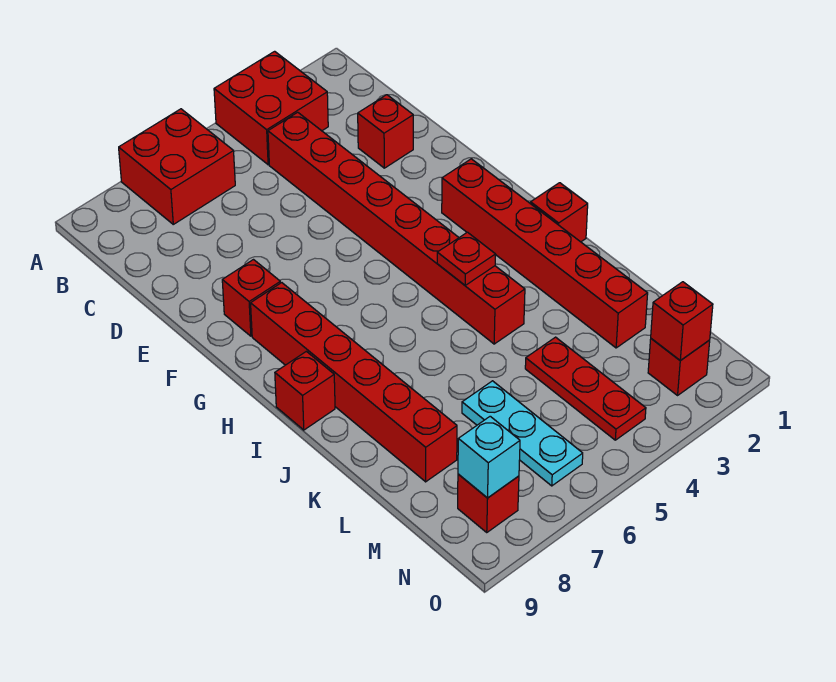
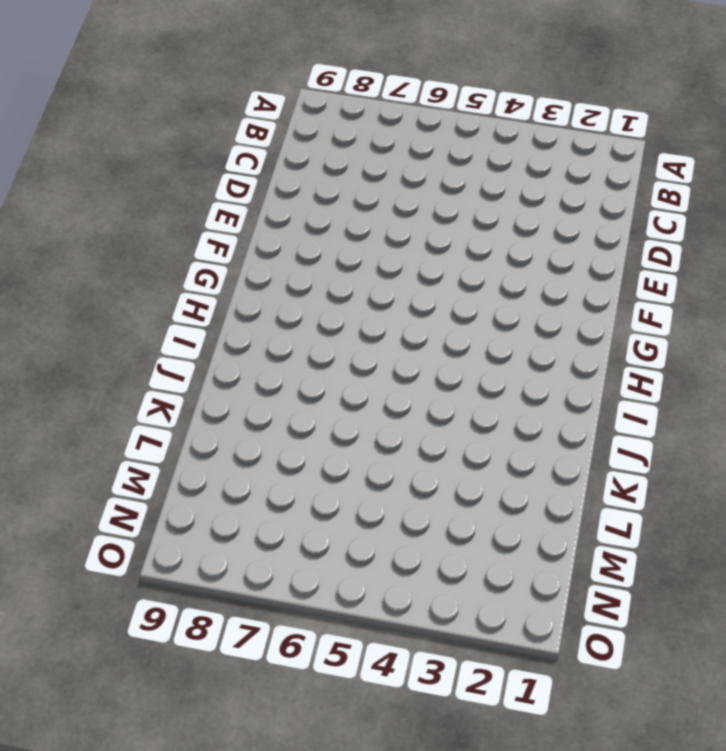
none -> red brick A3:B4 level 1
none -> red brick A6:B7 level 1
none -> red brick C4:J4 level 1

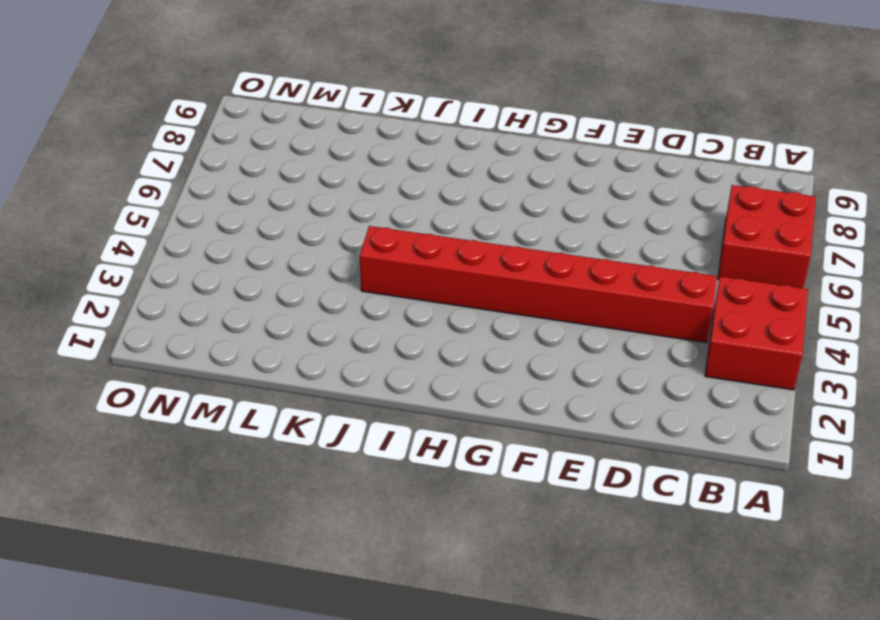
none -> red brick D2 level 1
none -> red brick F8 level 1
none -> red brick G2:L2 level 1

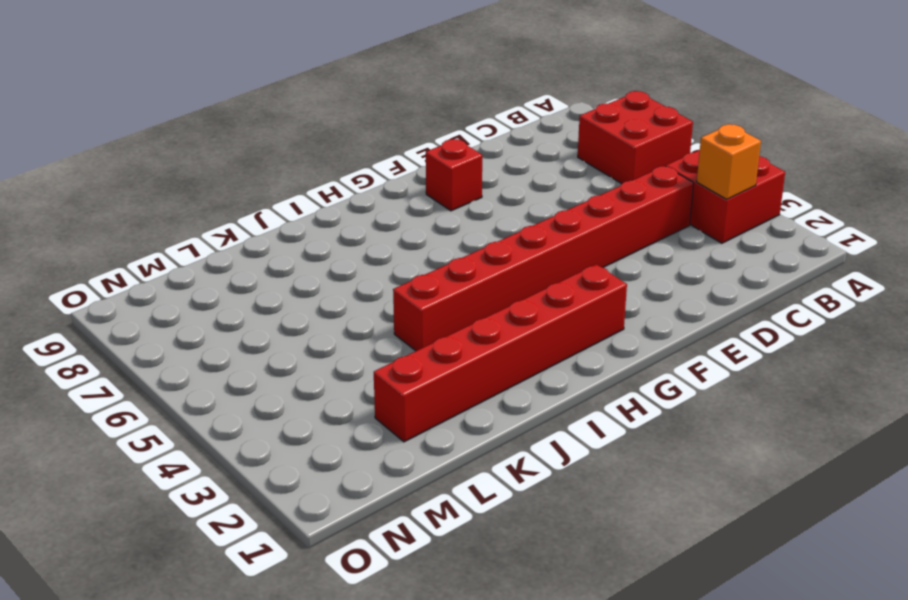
orange brick B3 level 2 -> none
none -> red brick D2 level 1
none -> red brick G8:L8 level 1
none -> red brick I1 level 1

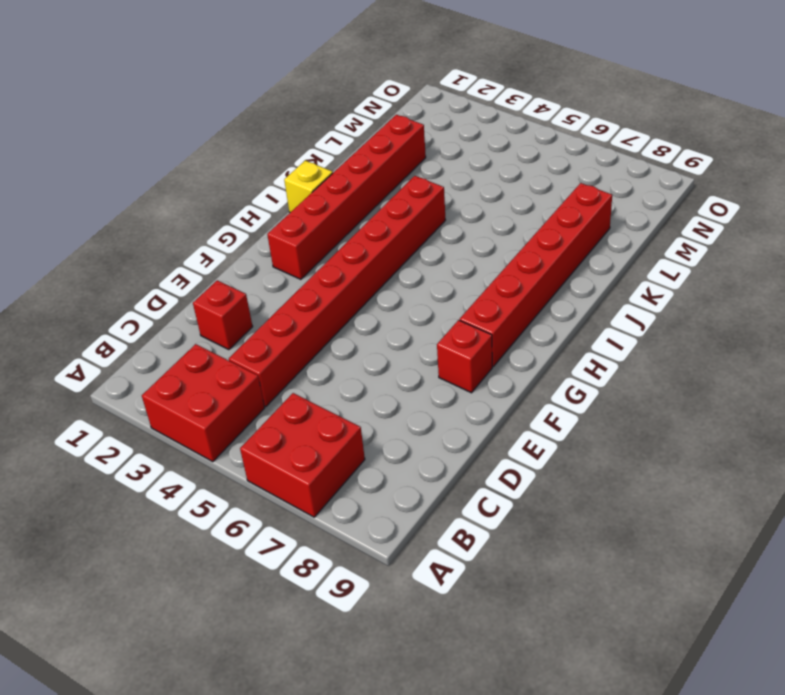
yellow brick I1 level 1 -> red brick I1 level 1
none -> red brick I9 level 1
none -> red plate L4:N4 level 1
none -> cyan plate L6:N6 level 1

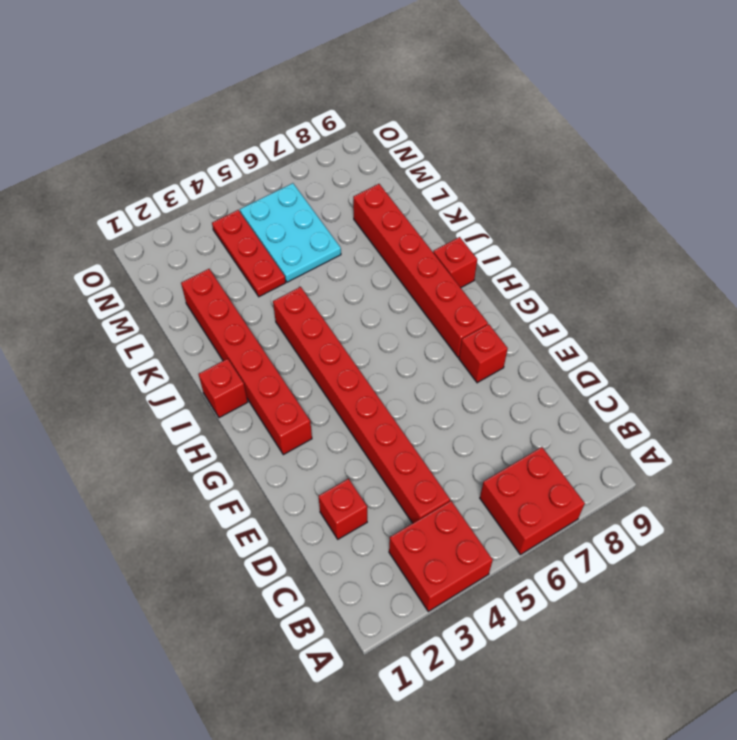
cyan plate L5:N6 level 1 -> cyan plate L6:N6 level 1
none -> red brick N2 level 1
none -> red brick N8 level 1
none -> red plate I4 level 2

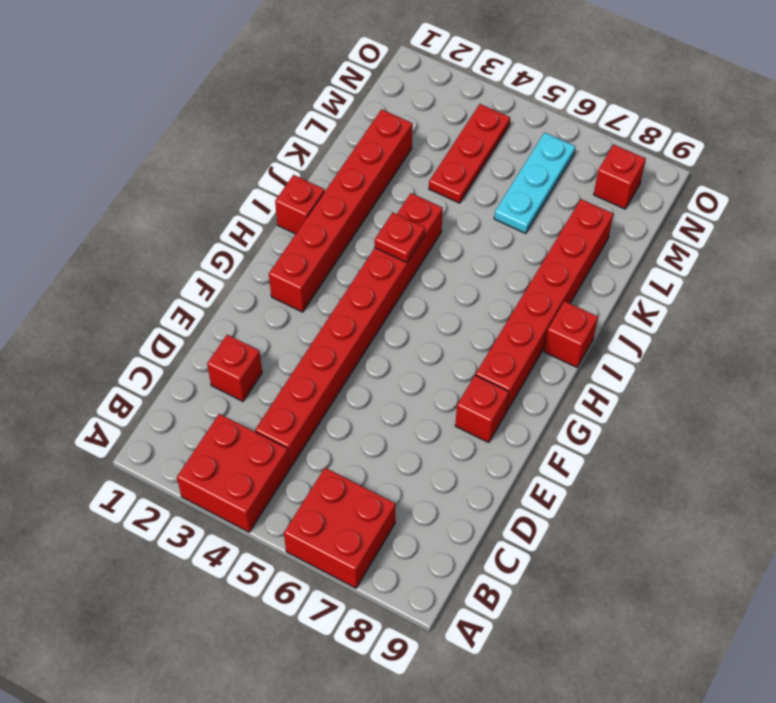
none -> red brick N2 level 1
none -> red brick N2 level 2
none -> cyan brick N8 level 2

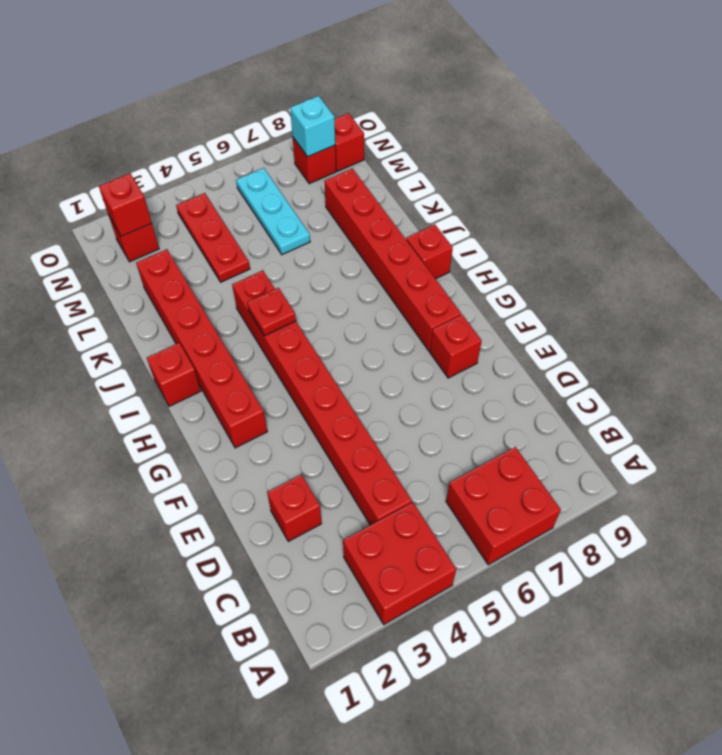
red brick N9 level 1 -> none

